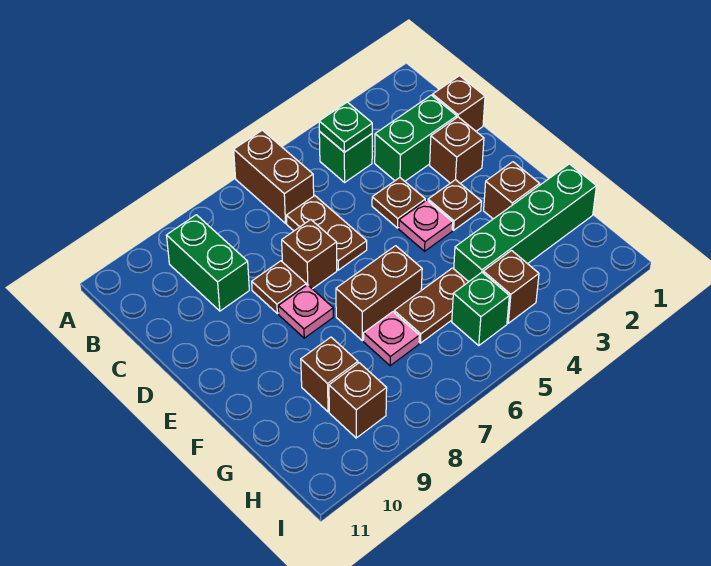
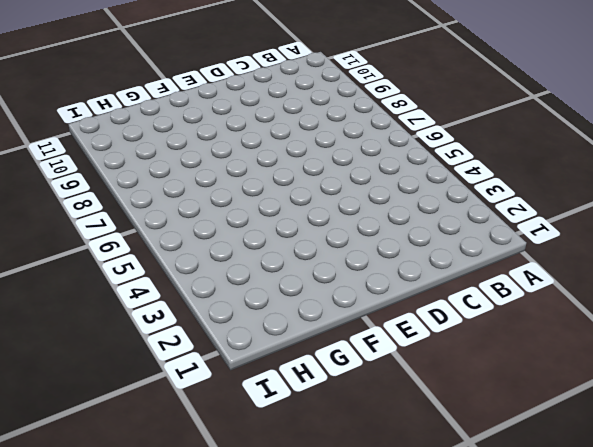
none -> brown brick A6:B6 level 1
none -> green brick B4 level 1
none -> green brick B9:C9 level 1

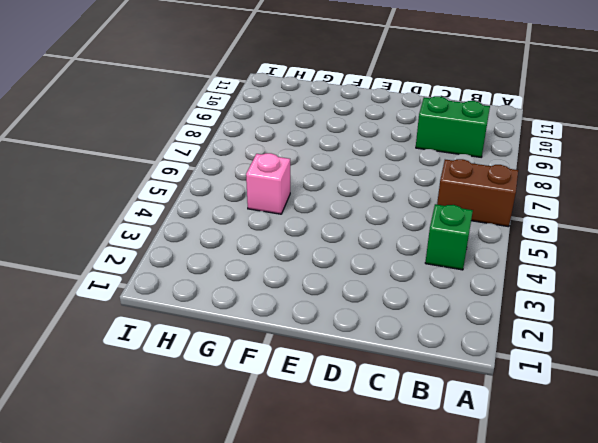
pink brick G5 level 1 -> brown plate G5:G6 level 1
none -> brown brick C1 level 1
none -> green brick C2:C3 level 1
none -> brown plate C6:D6 level 1

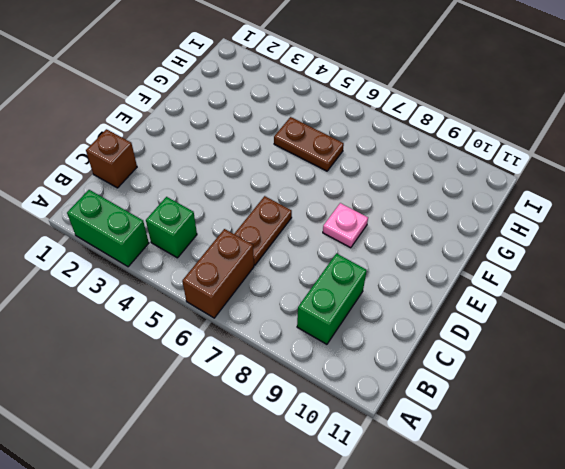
green brick A2:A3 level 1 -> green brick C2:C3 level 1
none -> brown brick D2 level 1
none -> brown plate D4 level 1
none -> brown brick D7 level 1

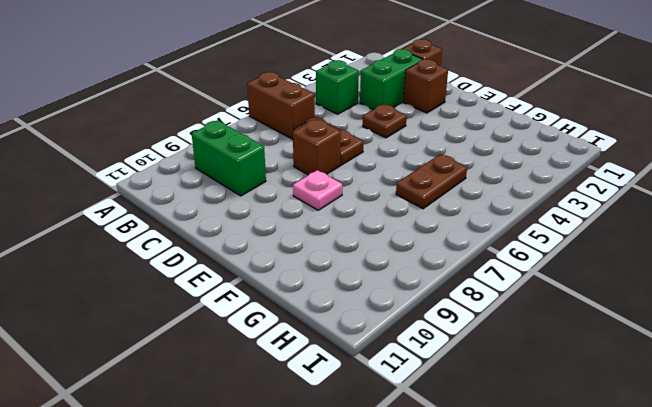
none -> brown plate D8 level 1
none -> brown plate E3 level 1
none -> pink plate E4 level 1

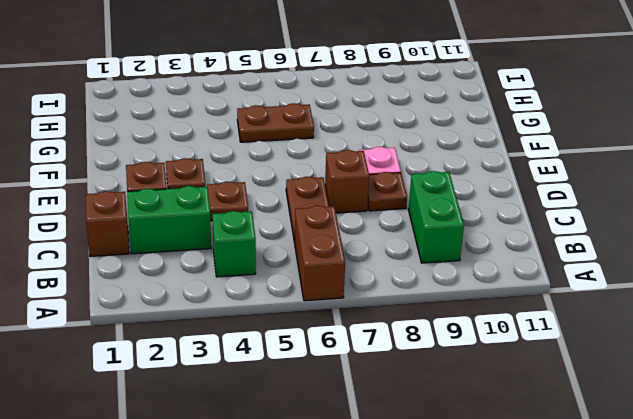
none -> pink plate E4 level 1
none -> brown brick F2 level 1
none -> brown brick F6:F7 level 1

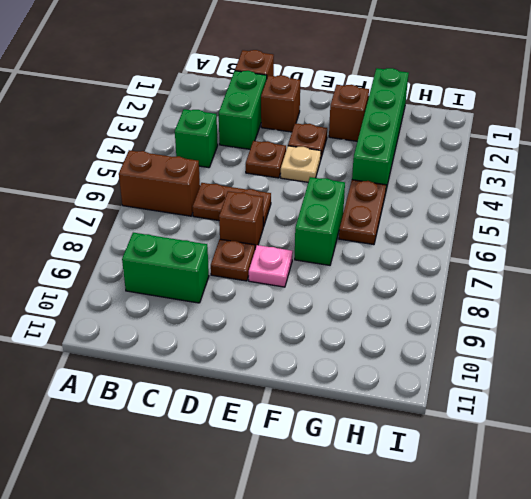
tan plate E4 level 1 -> pink plate E4 level 1
green brick F6:F7 level 1 -> brown brick F6:F7 level 1
none -> pink plate G7 level 1
none -> brown brick G9 level 1
none -> brown brick H4 level 1

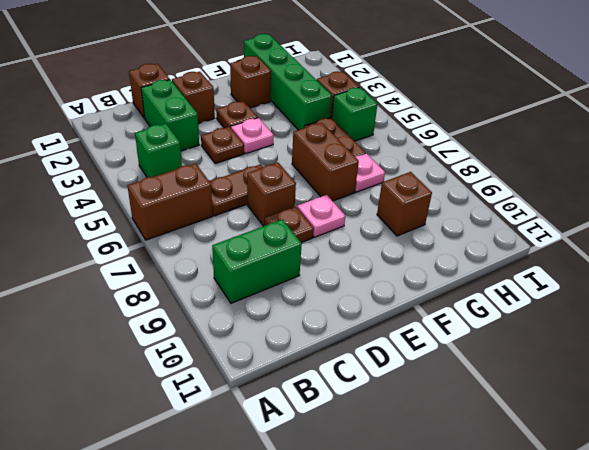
none -> brown brick H9 level 1
none -> green plate B4 level 2

